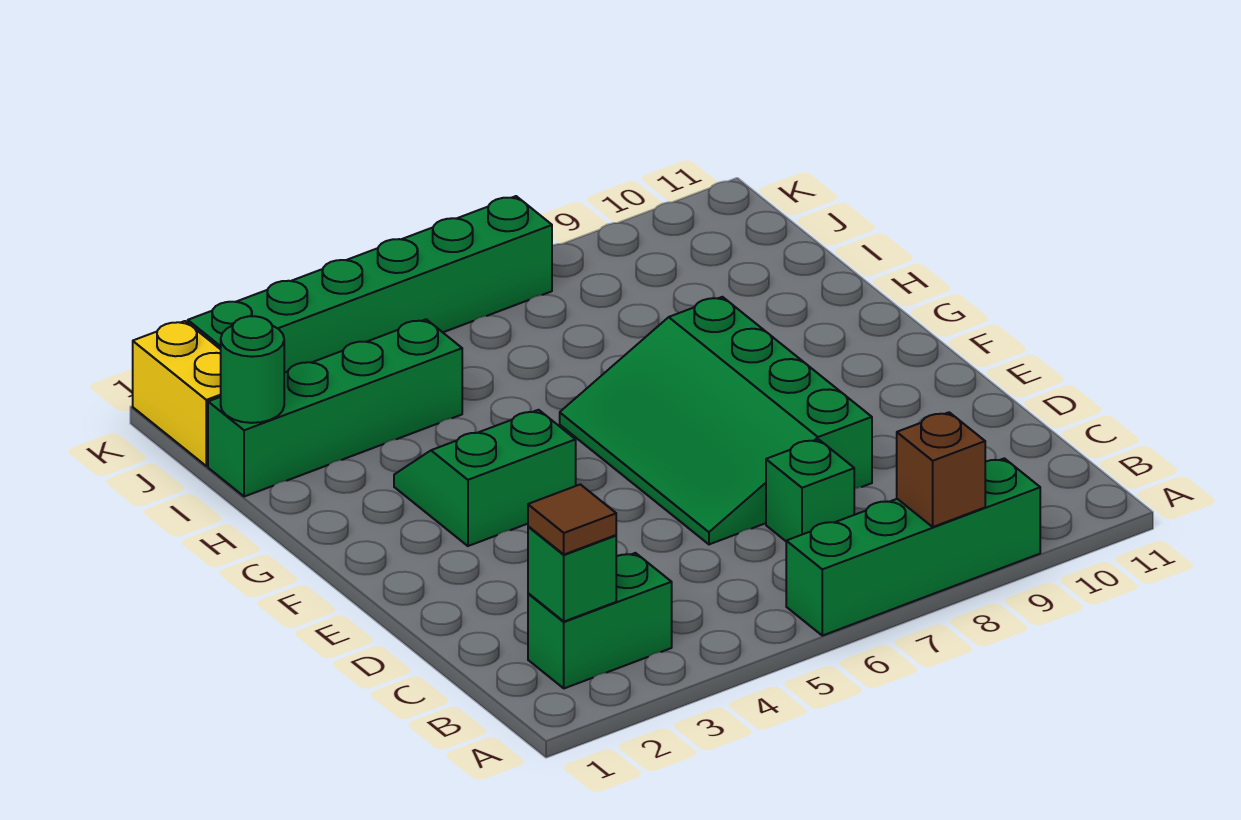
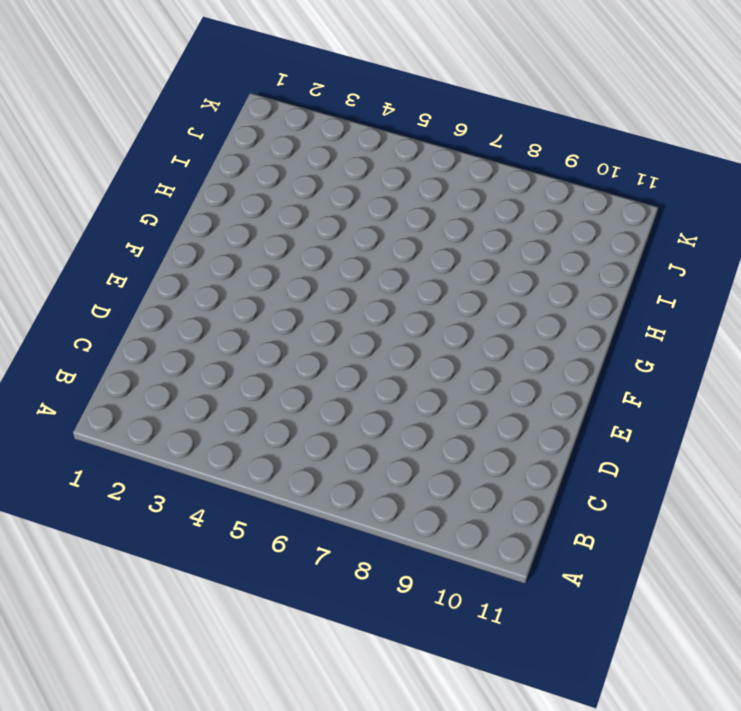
none -> green brick A6:A9 level 1
none -> green brick B2:B3 level 1
none -> green brick C7 level 1

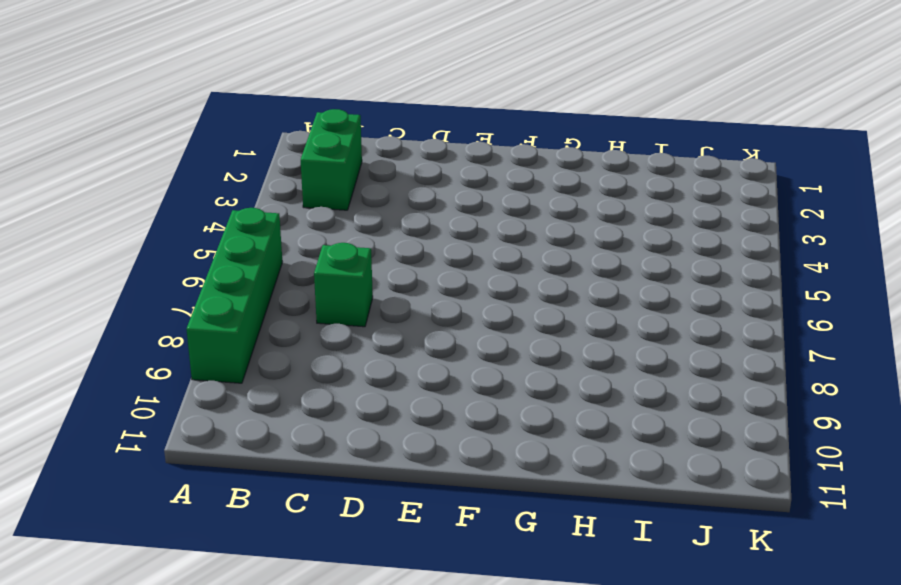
none -> green slope D6:G8 level 1 top 8
none -> green slope F3:G4 level 1 top F
none -> green brick I1:I4 level 1

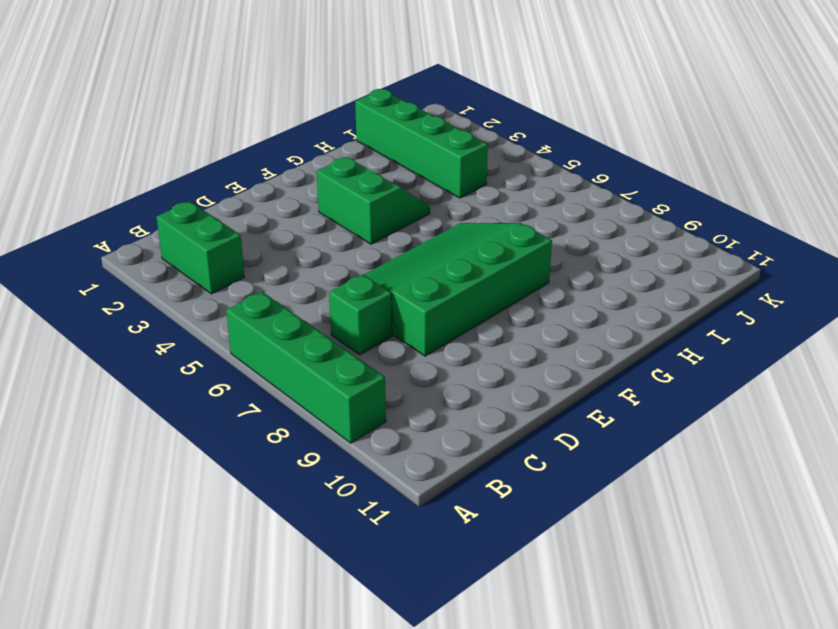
none -> yellow brick J1:K1 level 1
none -> green brick K2:K7 level 1
none -> brown brick A8 level 2

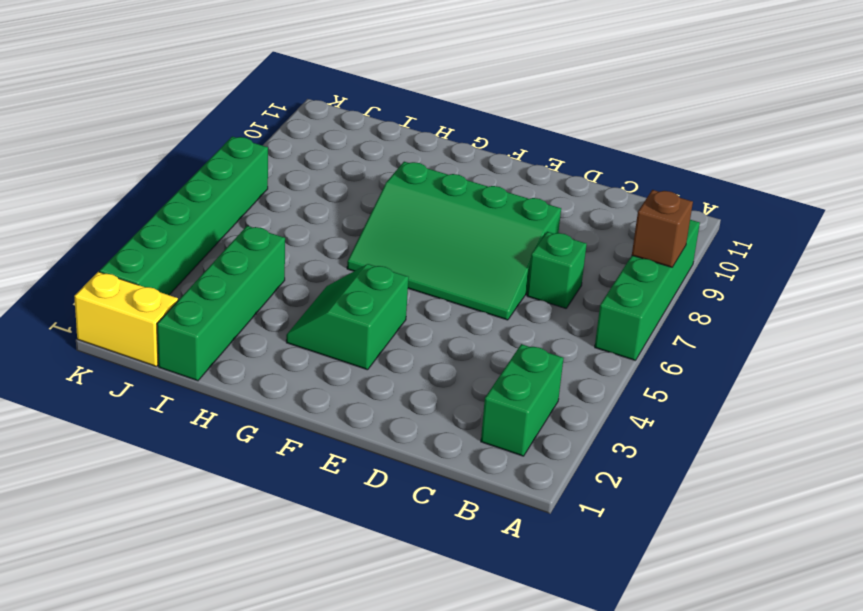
none -> green brick B2 level 2
none -> green round brick I1 level 2
none -> brown tile B2 level 3

